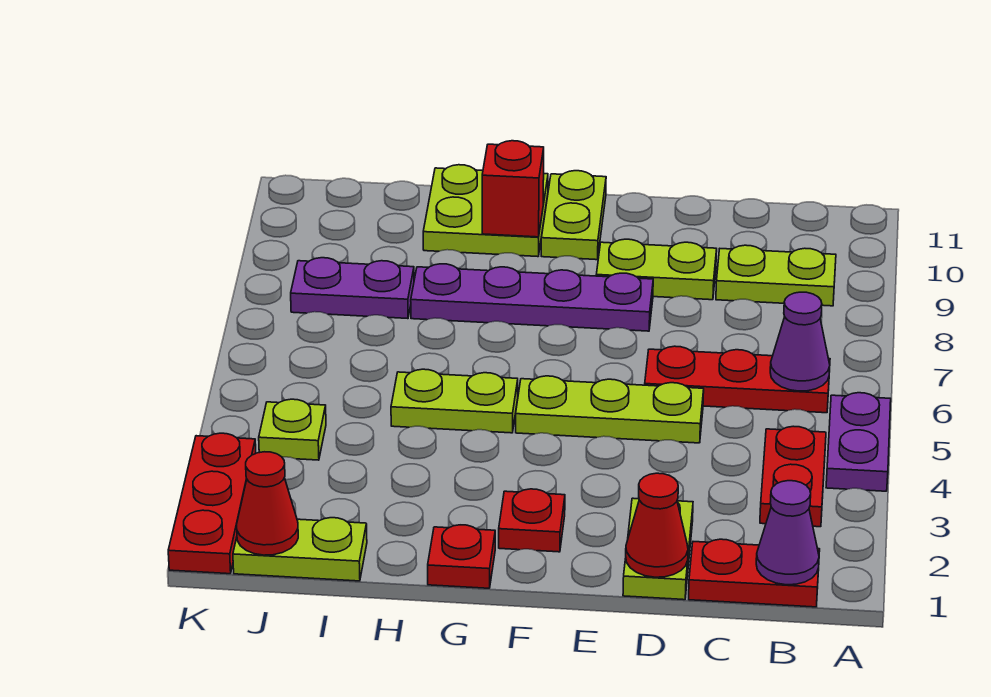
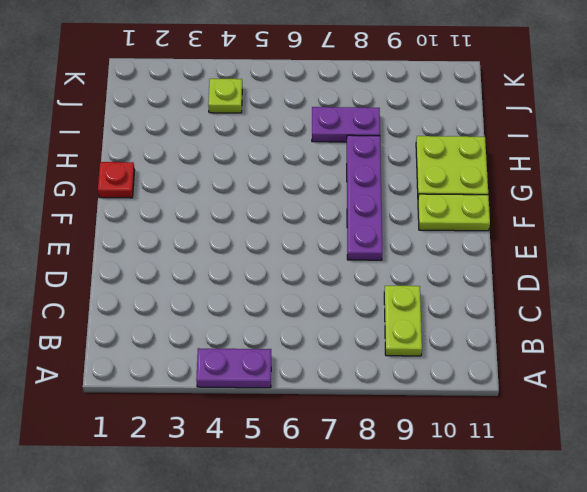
purple plate I7:I8 level 1 -> purple plate I8:J8 level 1
none -> red plate B1:C1 level 1
none -> red plate B3:B4 level 1
none -> red plate B6:D6 level 1

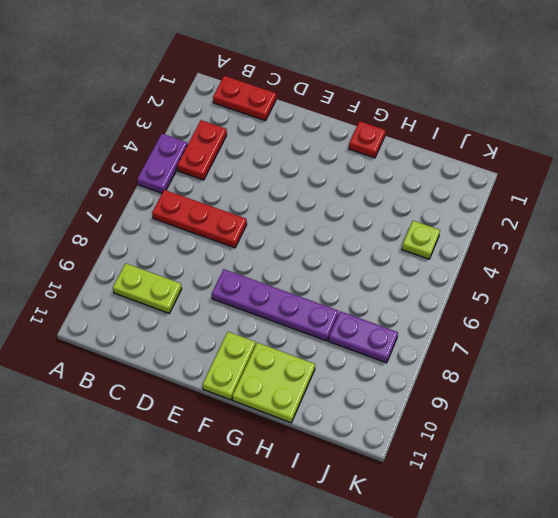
none -> lime plate D1:D2 level 1
none -> lime plate D5:F5 level 1
none -> lime plate D9:E9 level 1

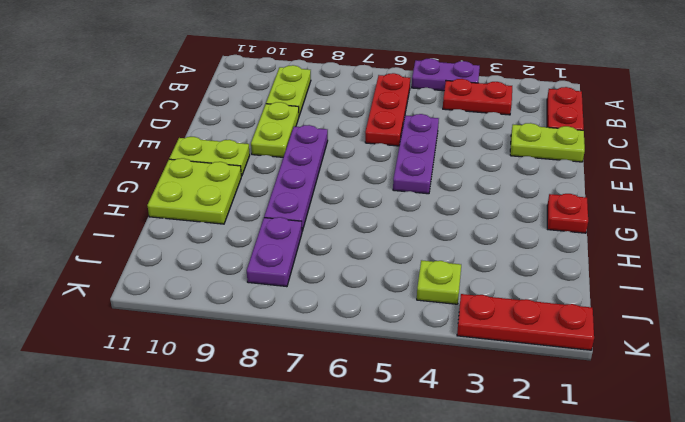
purple plate D5:F5 level 1 -> lime plate D5:F5 level 1
none -> red plate F2 level 1
none -> lime plate G5:H5 level 1
none -> lime plate I1:J1 level 1

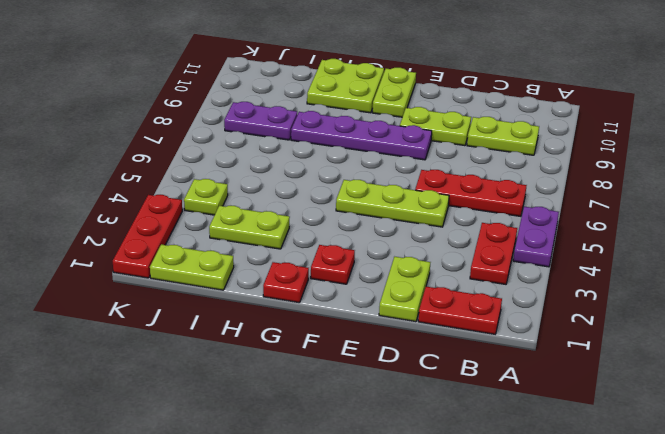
lime plate H3:I3 level 1 -> lime plate G5:H5 level 1
none -> purple cone B1 level 2
none -> purple cone B6 level 2
none -> red cone D1 level 2

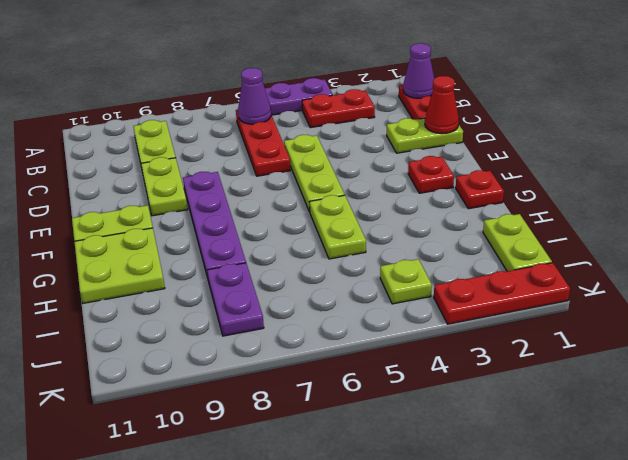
none -> red brick G10 level 2
none -> red cone J1 level 2

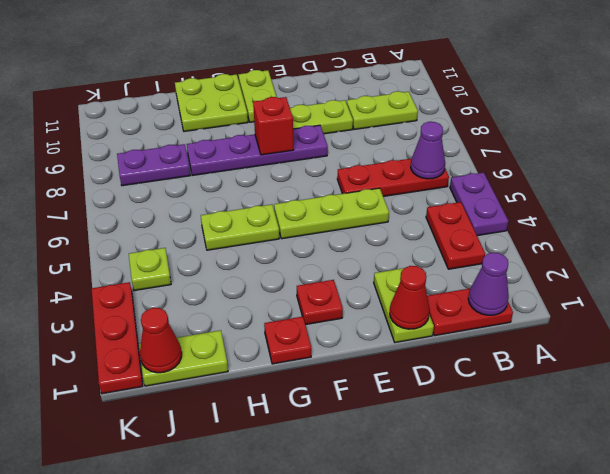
red brick F8 level 2 -> red brick G10 level 2

